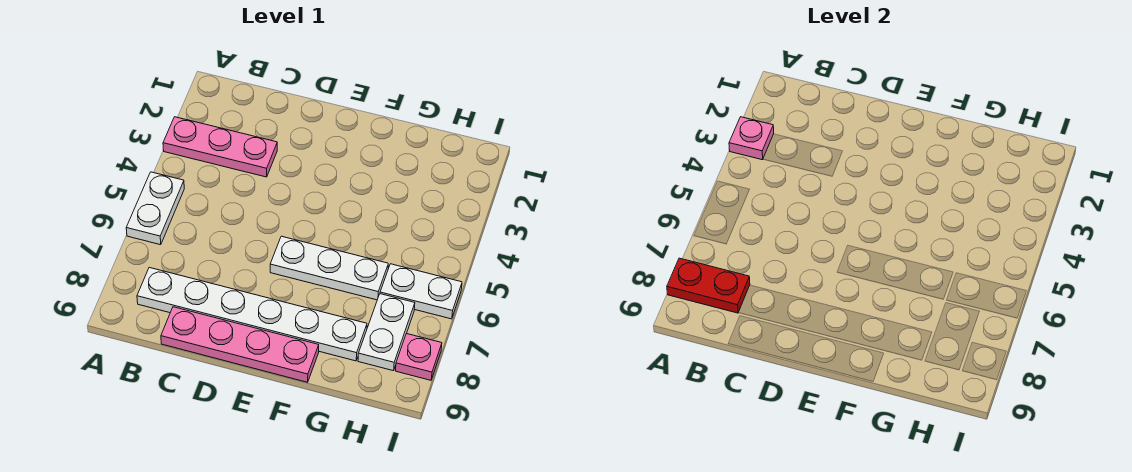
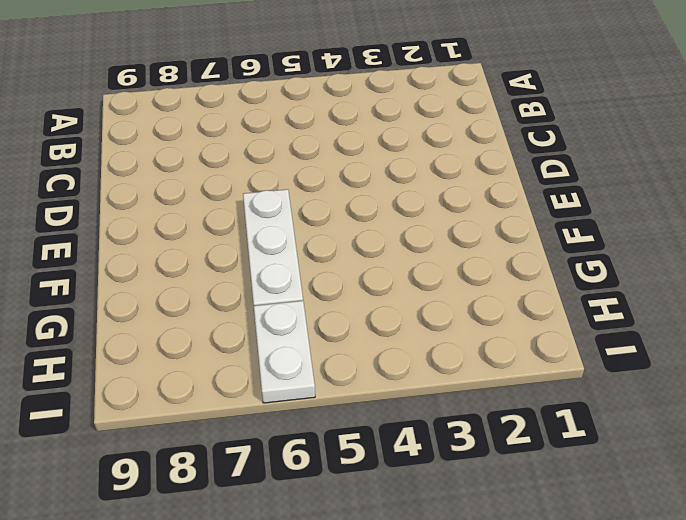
none -> pink plate A3:C3 level 1
none -> white plate A5:A6 level 1

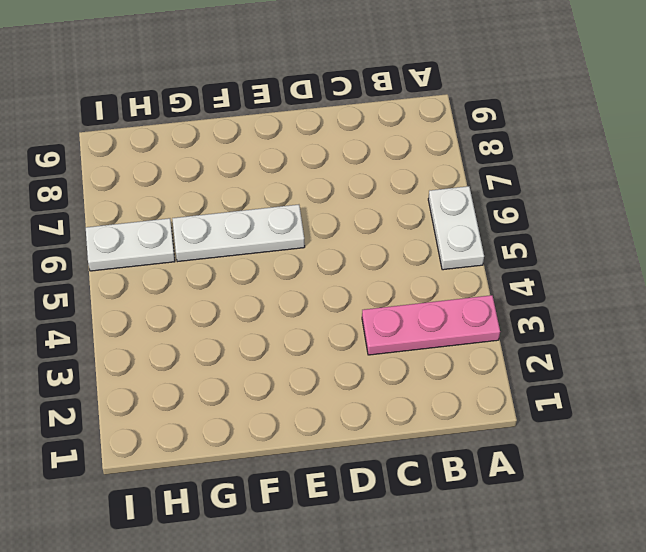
none -> white plate B8:G8 level 1
none -> pink plate C9:F9 level 1

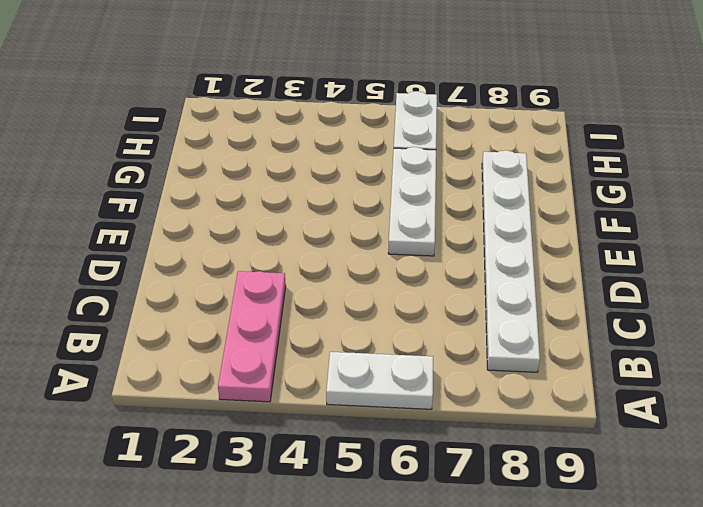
none -> pink plate C9:F9 level 1
none -> white plate H7:H8 level 1

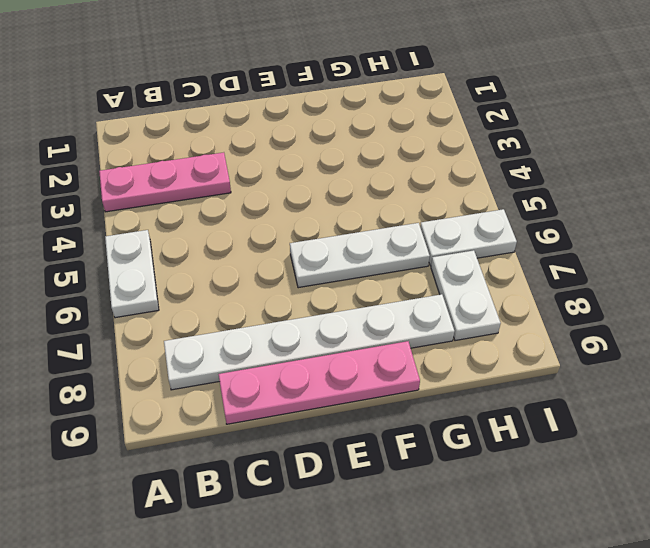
none -> pink plate I8 level 1
none -> pink plate A3 level 2

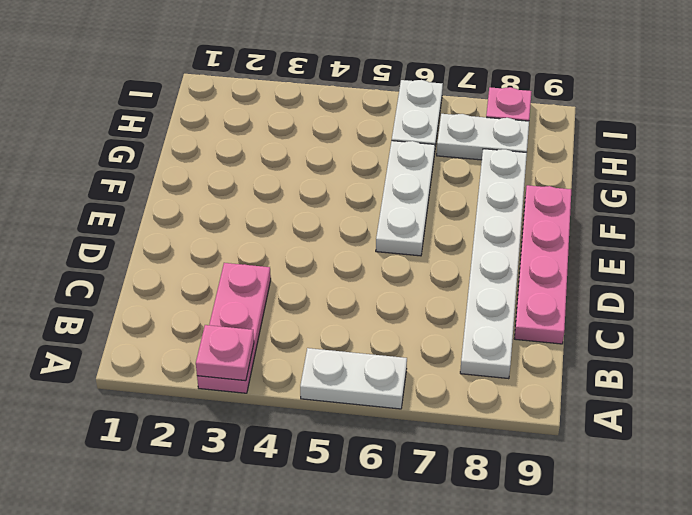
none -> red plate A8:B8 level 2

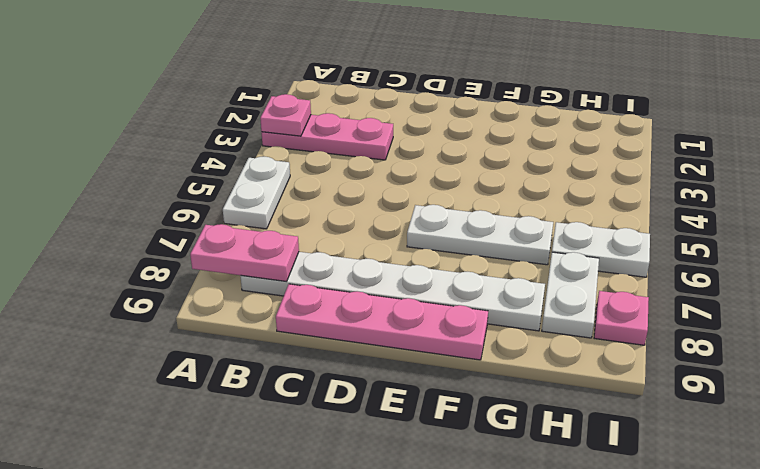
pink plate A8:B8 level 2 -> red plate A8:B8 level 2

